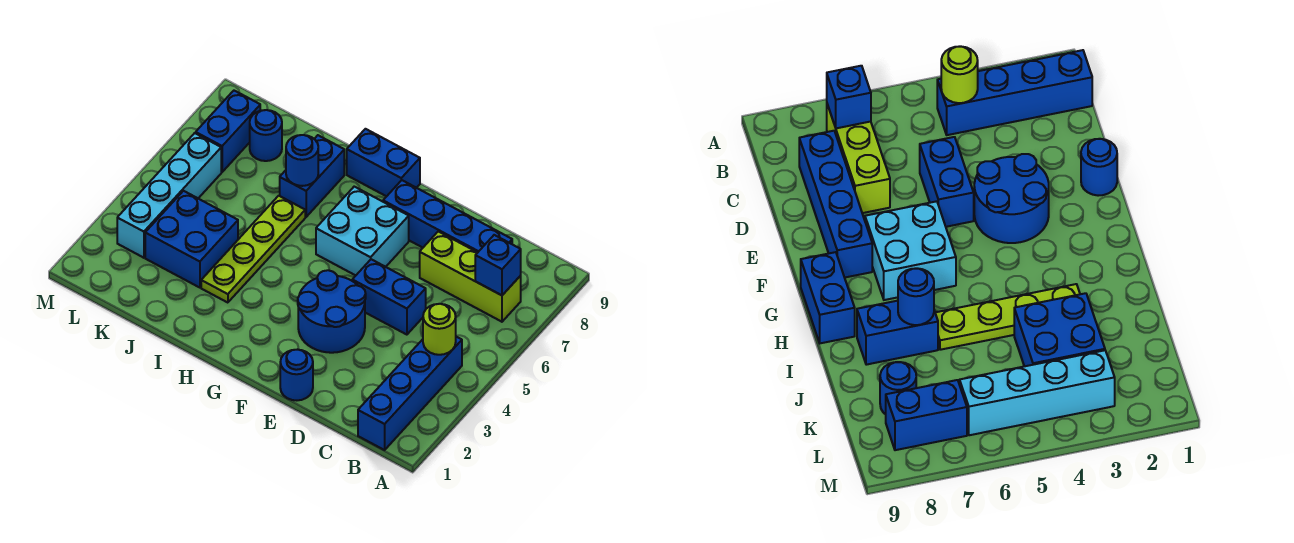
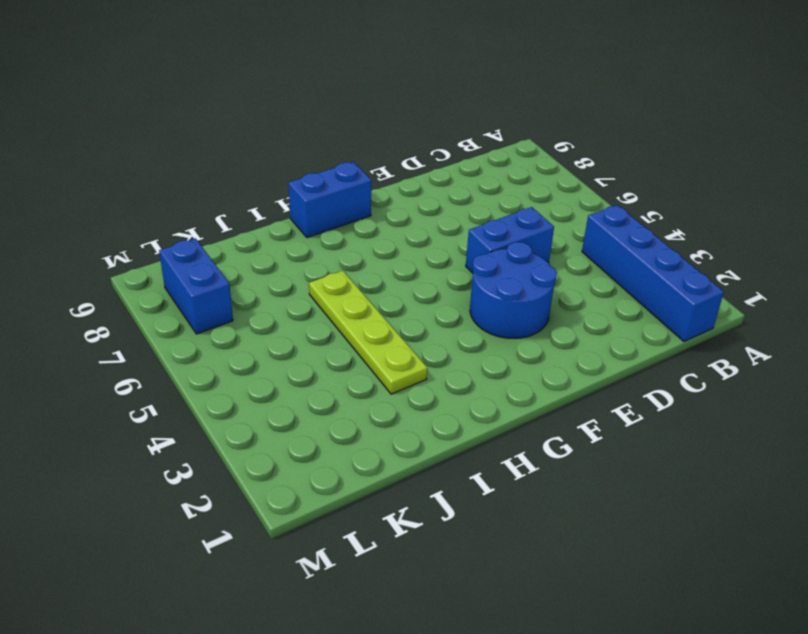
none -> lime brick B7:D7 level 1
none -> blue brick C8:F8 level 1
none -> blue round brick E1 level 1

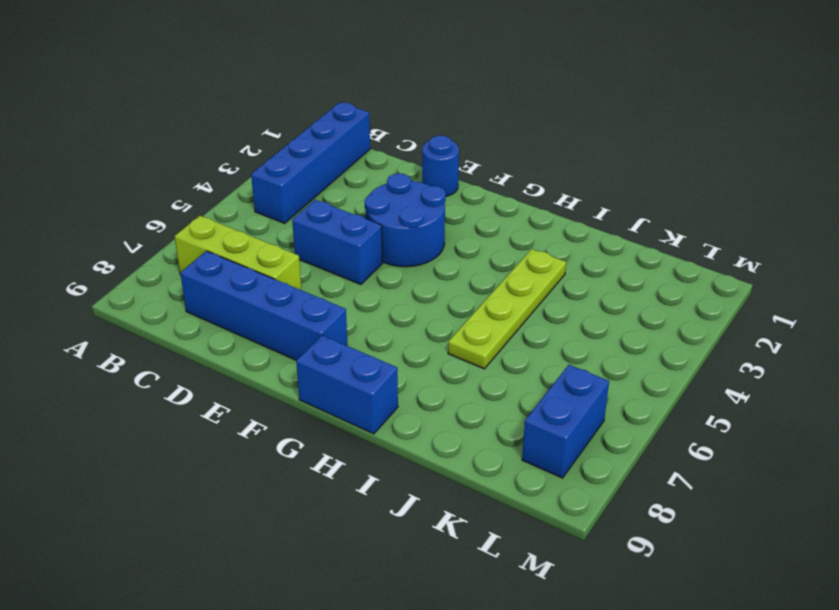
none -> cyan brick F6:G7 level 1
none -> blue brick I7:I8 level 1
none -> blue brick J3:K4 level 1

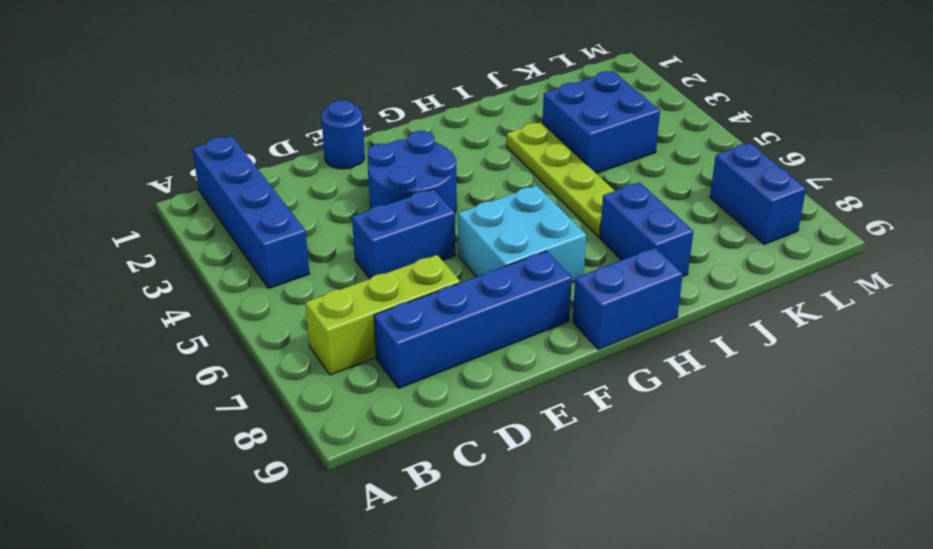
none -> blue round brick K8 level 1
none -> cyan brick L3:L6 level 1
none -> lime round brick B4 level 2

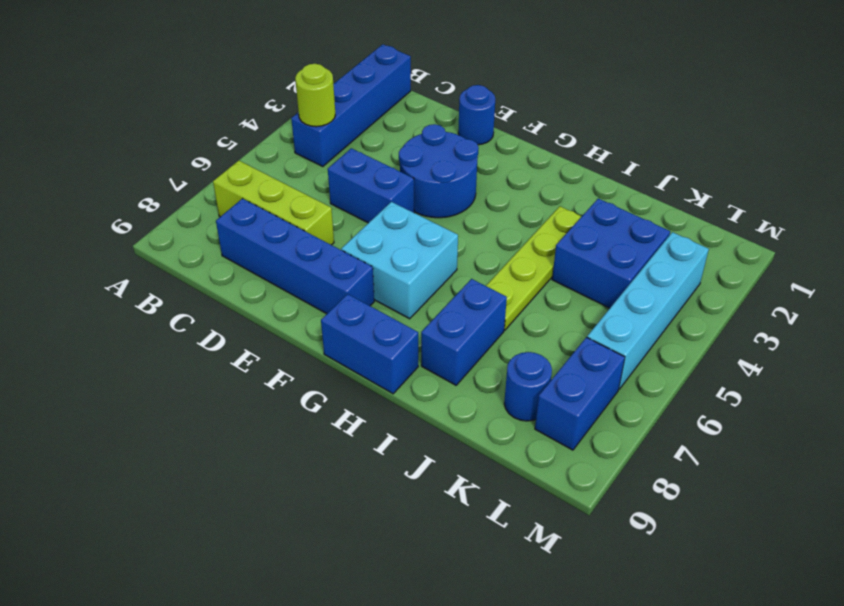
none -> blue brick B7 level 2
none -> blue round brick I7 level 2

